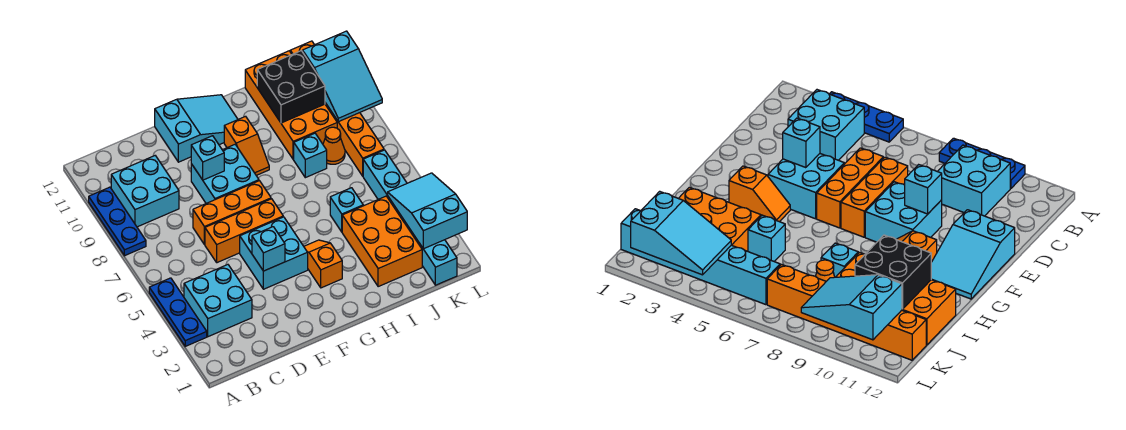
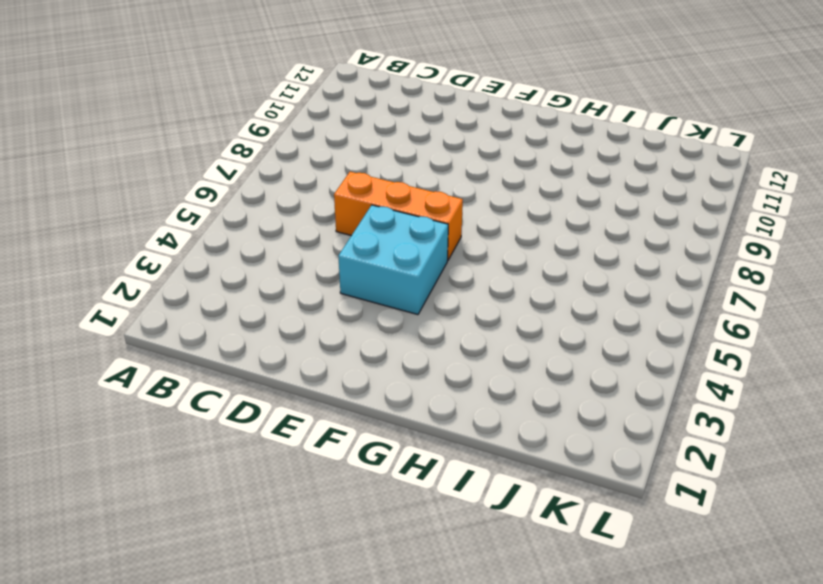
none -> blue plate A3:A5 level 1
none -> blue plate A8:A10 level 1
none -> cyan brick B3:C4 level 1

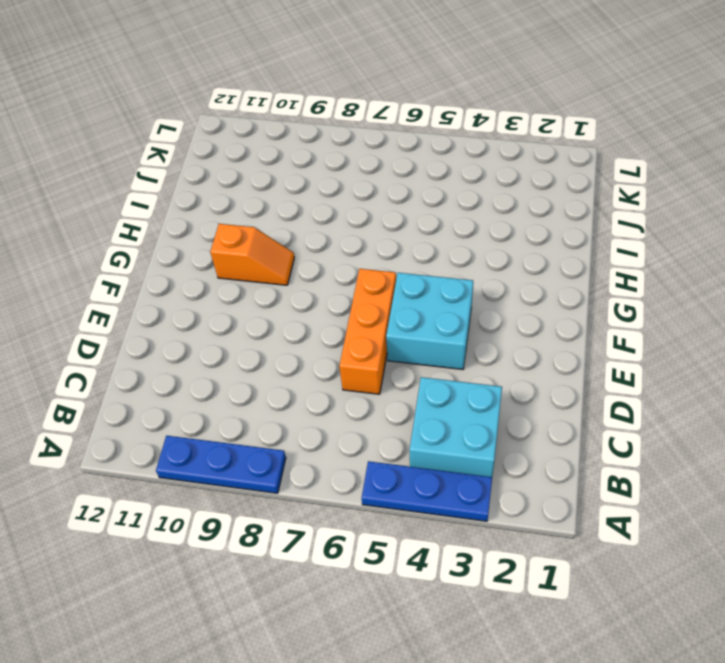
none -> cyan brick B9:C10 level 1
none -> orange brick D7:F7 level 1
none -> cyan brick E8:F9 level 1

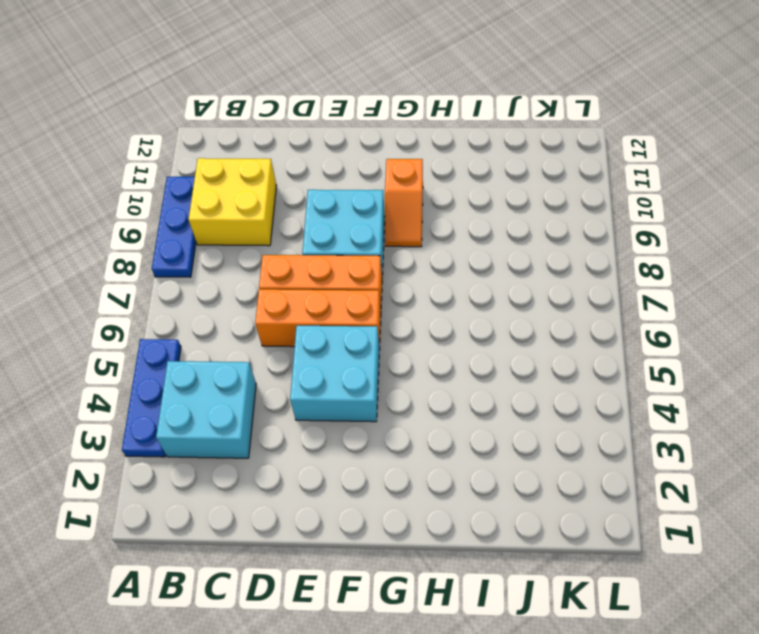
yellow brick B9:C10 level 1 -> cyan brick B9:C10 level 1
none -> cyan slope E11:G12 level 1 top E
none -> orange slope G3:G4 level 1 top 3
none -> orange brick I2:J4 level 1

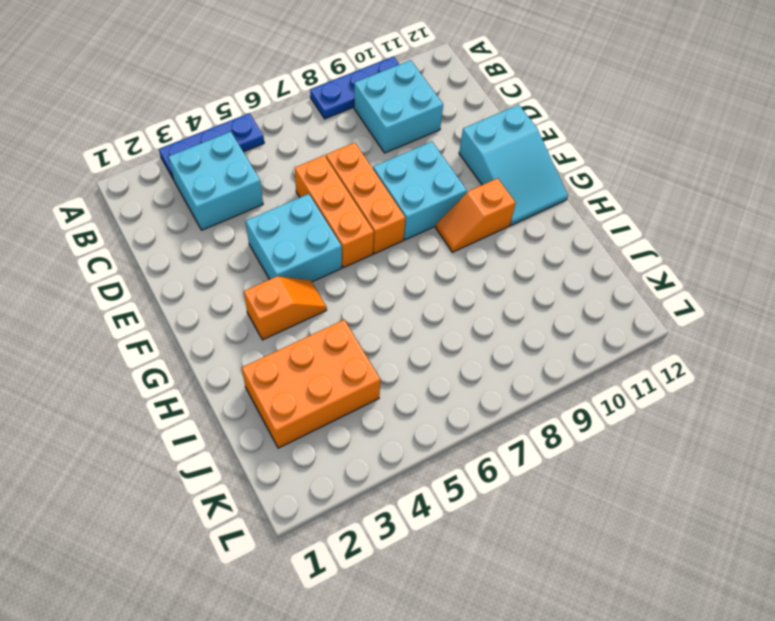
none -> cyan brick I5 level 1
none -> cyan brick I8 level 1
none -> orange brick I9:J12 level 1

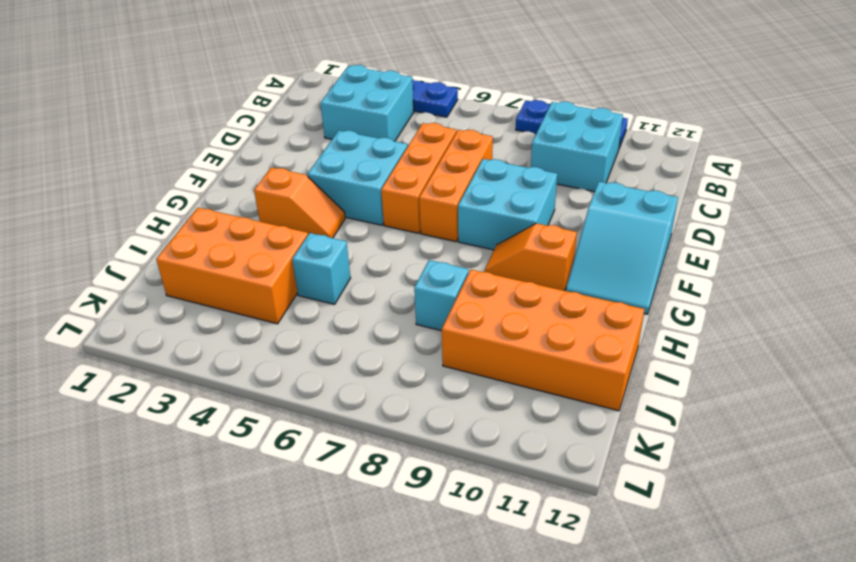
none -> orange cone J8 level 1
none -> cyan brick K1:K6 level 1
none -> orange brick K7:K12 level 1

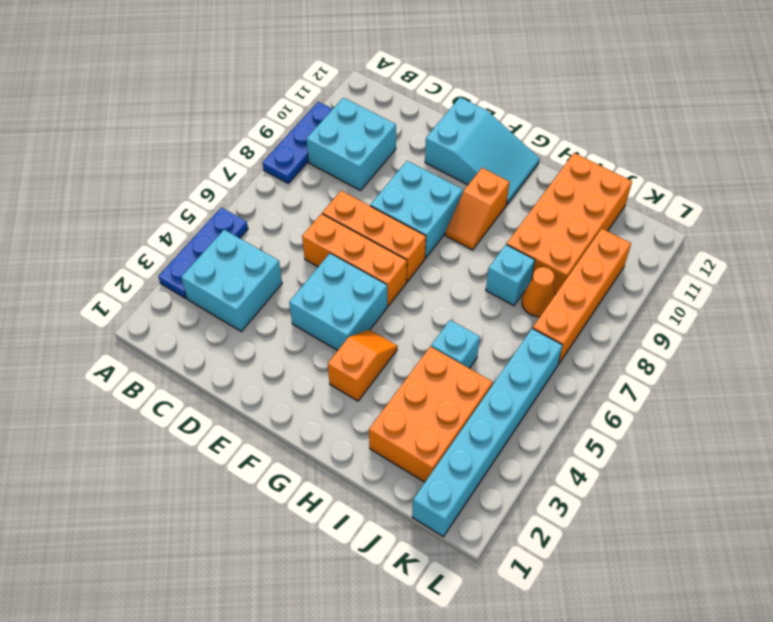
orange brick K7:K10 level 1 -> orange brick K7:K12 level 1
none -> cyan brick E4 level 2
none -> cyan brick E9 level 2
none -> black brick I10:J11 level 2

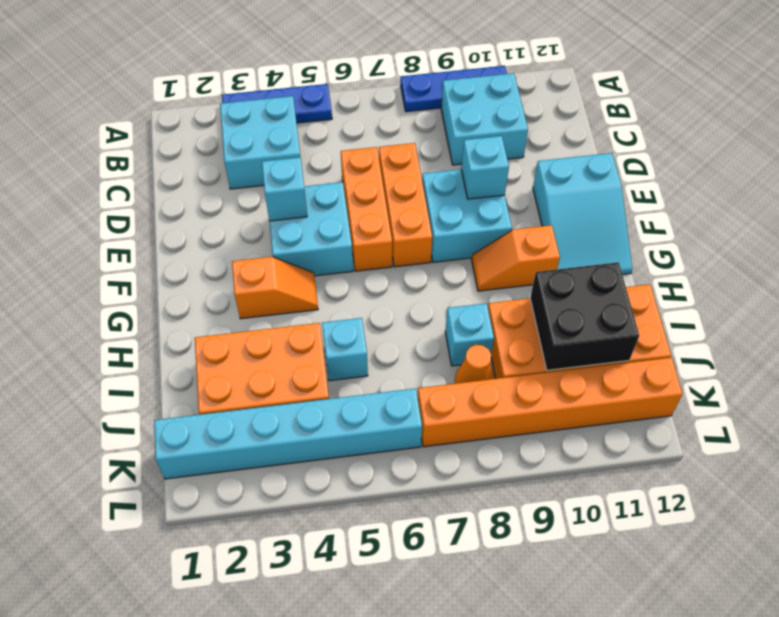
none -> cyan slope K2:L4 level 2 top 2
none -> cyan slope K9:L11 level 2 top 11

